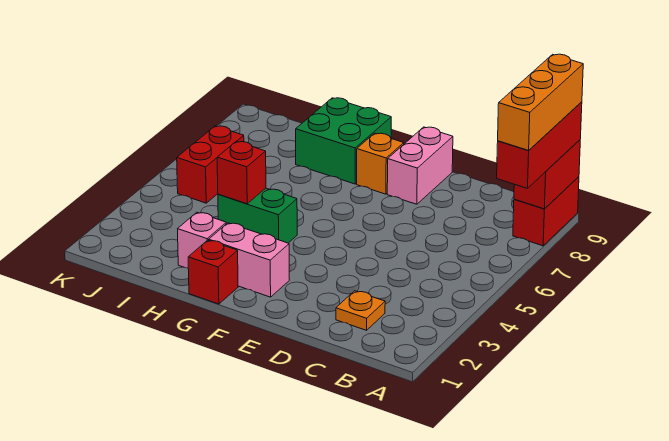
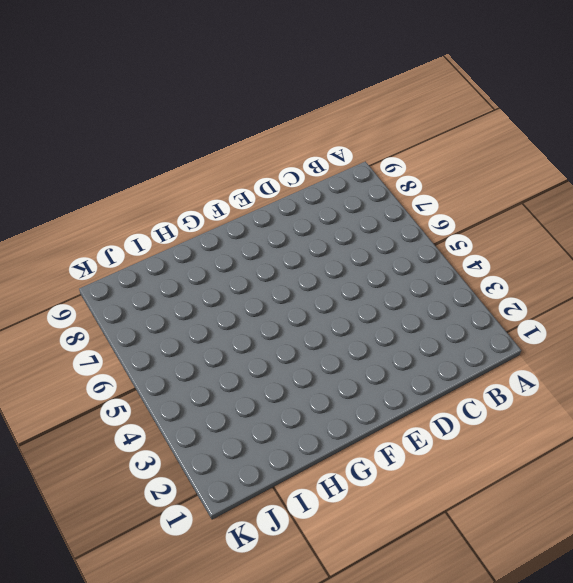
none -> red brick A8:A9 level 1
none -> orange plate C2 level 1
none -> pink brick E8:E9 level 1

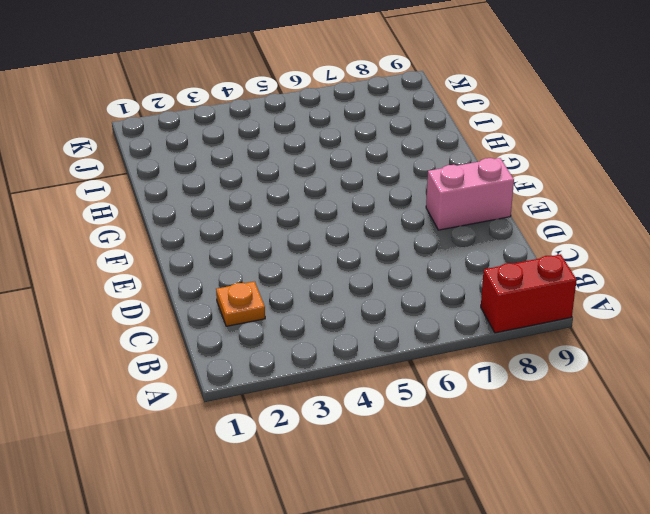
none -> pink brick F2:G2 level 1
none -> orange brick F8 level 1
none -> red brick G1 level 1

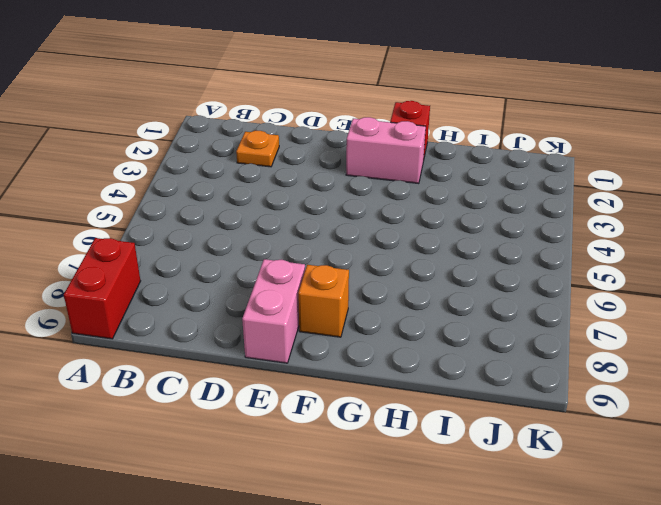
none -> green brick G4:H4 level 1
none -> green brick G8:H9 level 1
none -> pink brick H2 level 1

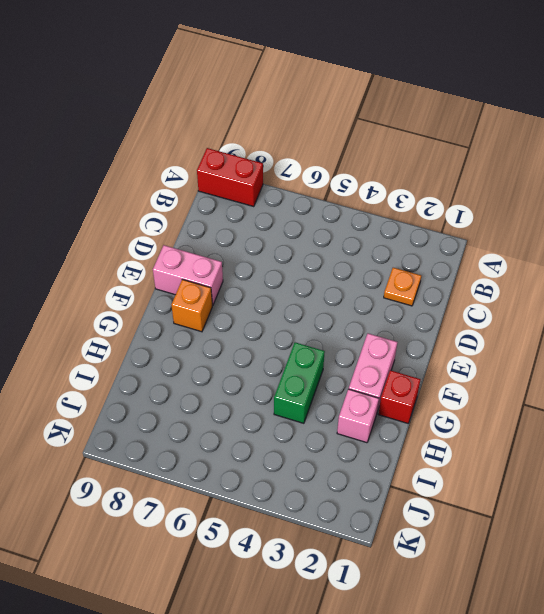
none -> green brick G8:H9 level 1
none -> red brick J5:J6 level 1
none -> red brick A8:A9 level 2

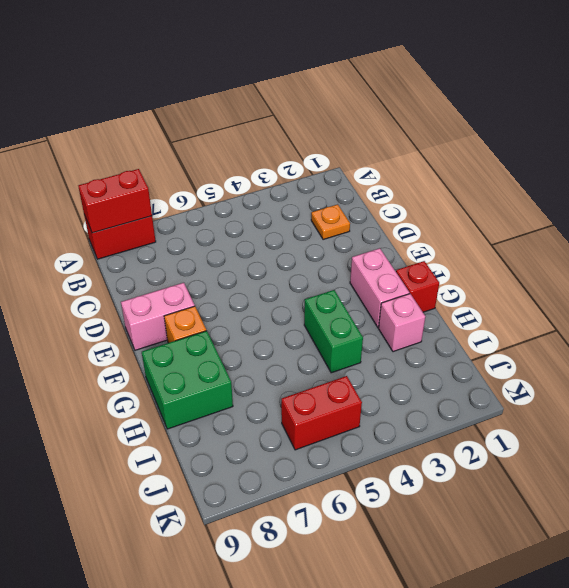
none -> red brick H4 level 2
none -> red brick A7:A9 level 3
none -> orange brick A7:A9 level 4

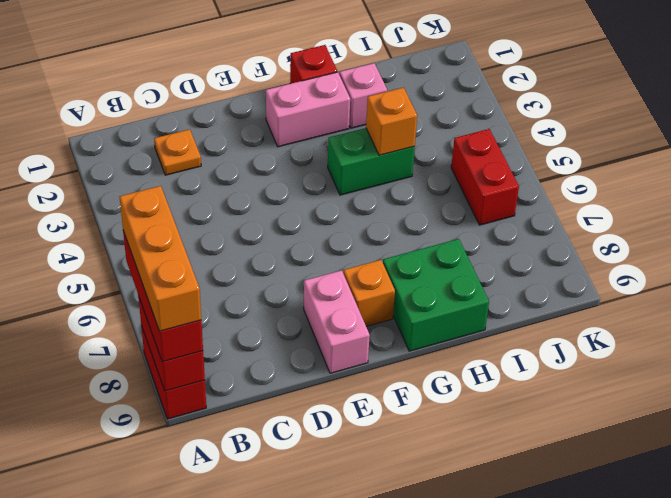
orange brick H4 level 2 -> red brick H4 level 2

